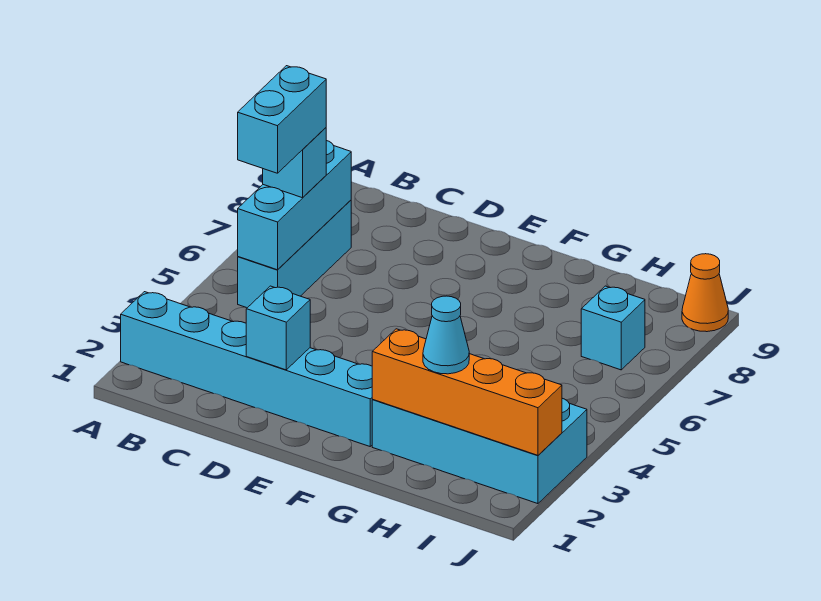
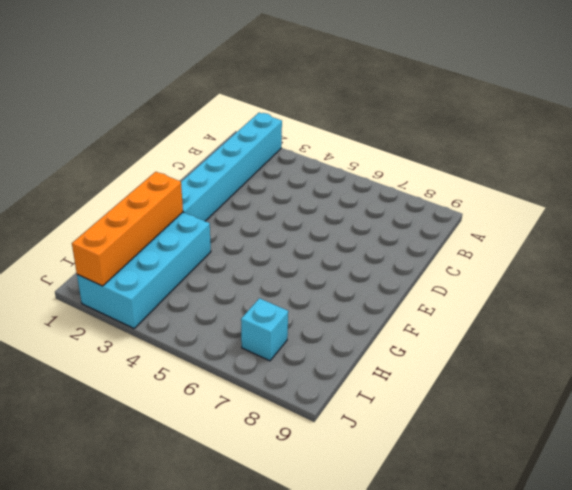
none -> cyan brick B5:B7 level 1
none -> orange cone J9 level 1

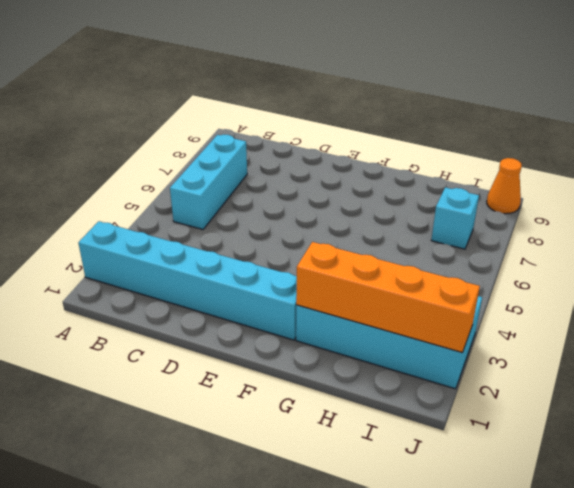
none -> cyan brick B5:B7 level 2
none -> cyan brick D2 level 2

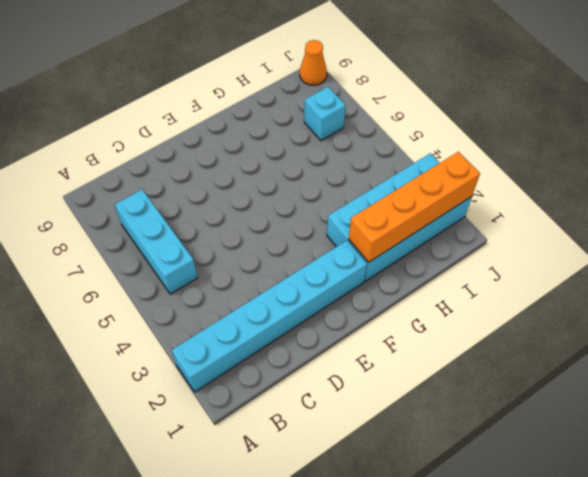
none -> cyan brick B5:B7 level 2
none -> cyan brick D2 level 2

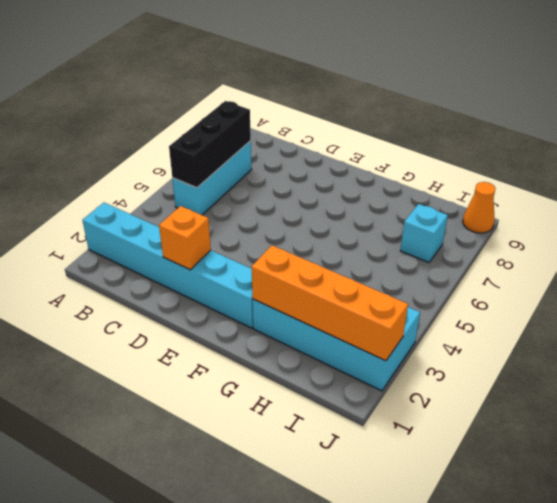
black brick B5:B7 level 2 -> cyan brick B5:B7 level 2
orange brick D2 level 2 -> cyan brick D2 level 2
none -> cyan brick B6 level 3
none -> cyan cone H2 level 3

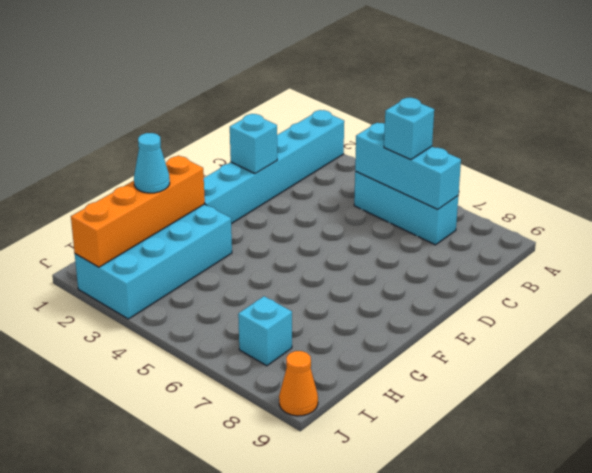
none -> cyan brick B5:B6 level 4

